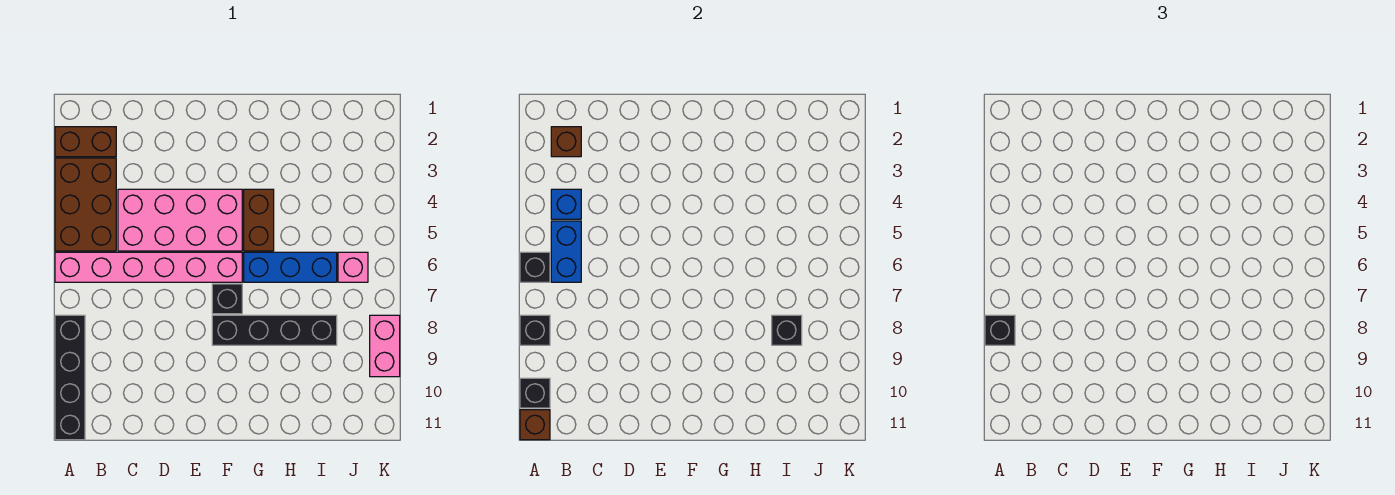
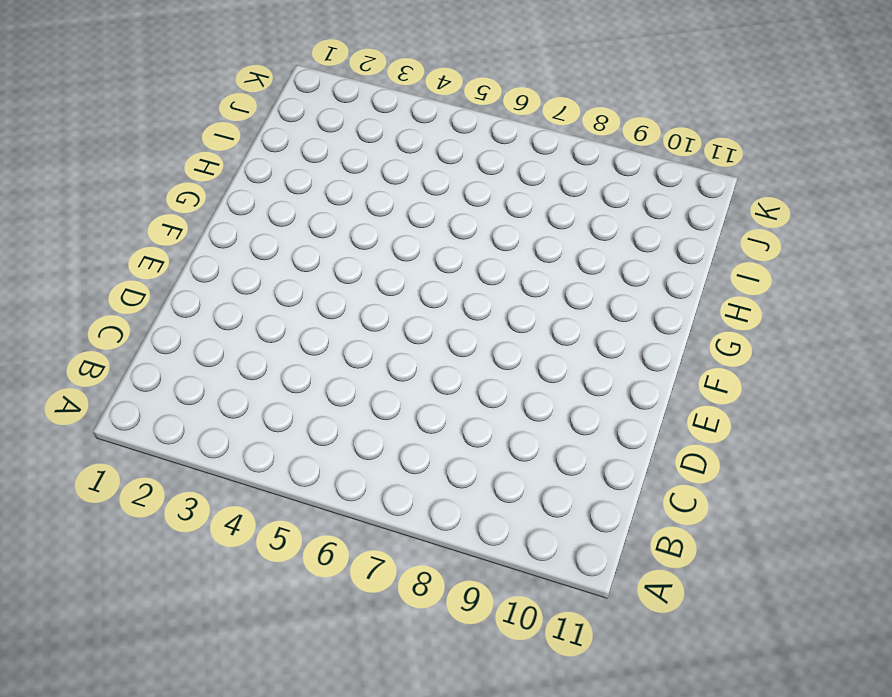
none -> brown brick A2:B2 level 1
none -> brown brick A3:B5 level 1
none -> pink brick A6:F6 level 1

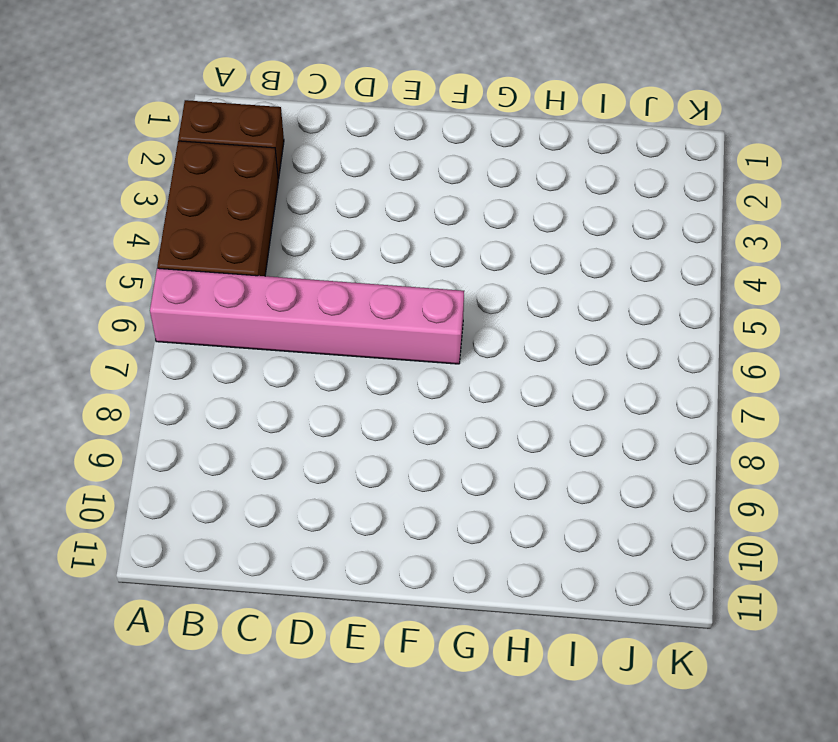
none -> black brick A8:A11 level 1
none -> pink brick C4:F5 level 1
none -> black brick F7 level 1

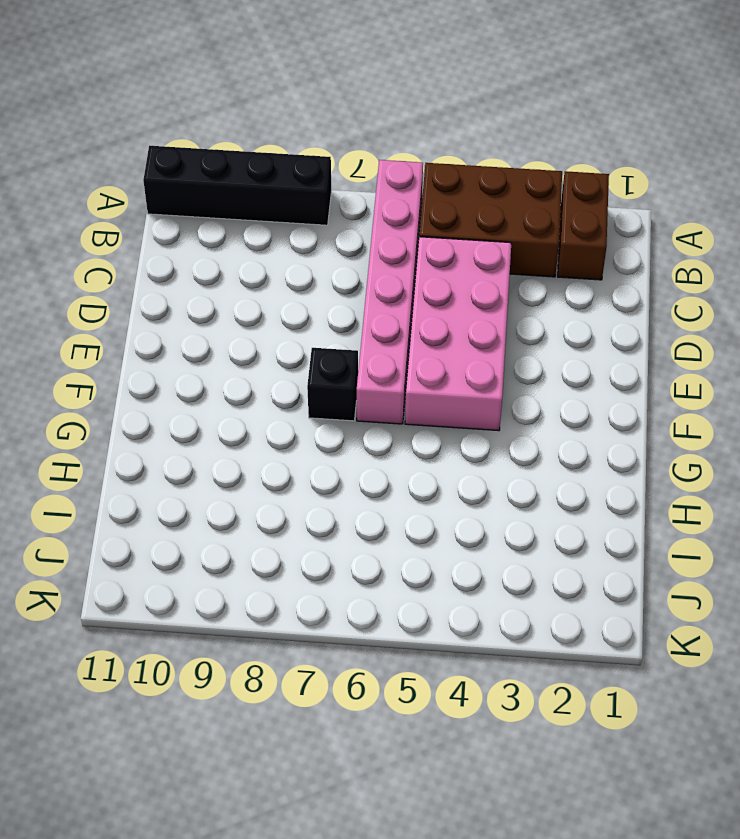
none -> black brick F8:I8 level 1
none -> brown brick G4:G5 level 1
none -> blue brick G6:I6 level 1

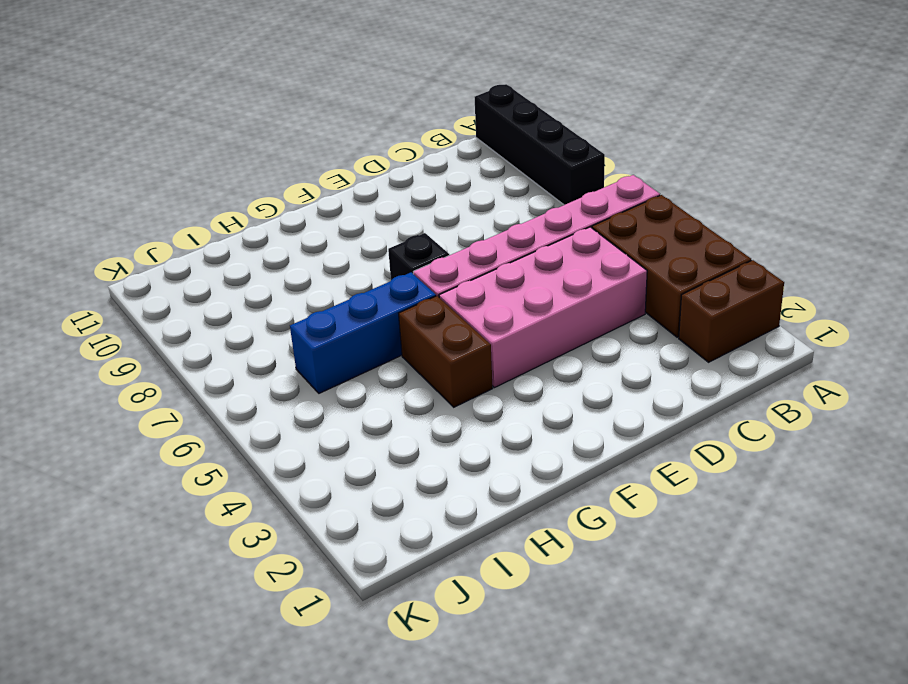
none -> black brick F8:I8 level 1
none -> pink brick J6 level 1
none -> pink brick K8:K9 level 1

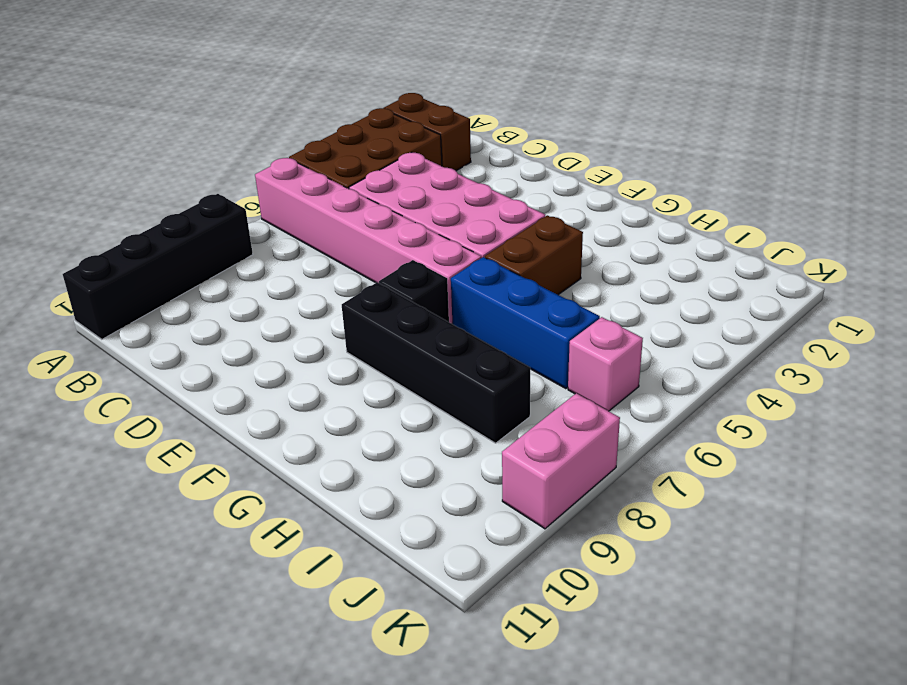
none -> black brick A6 level 2
none -> black brick A8 level 2
none -> black brick A10 level 2

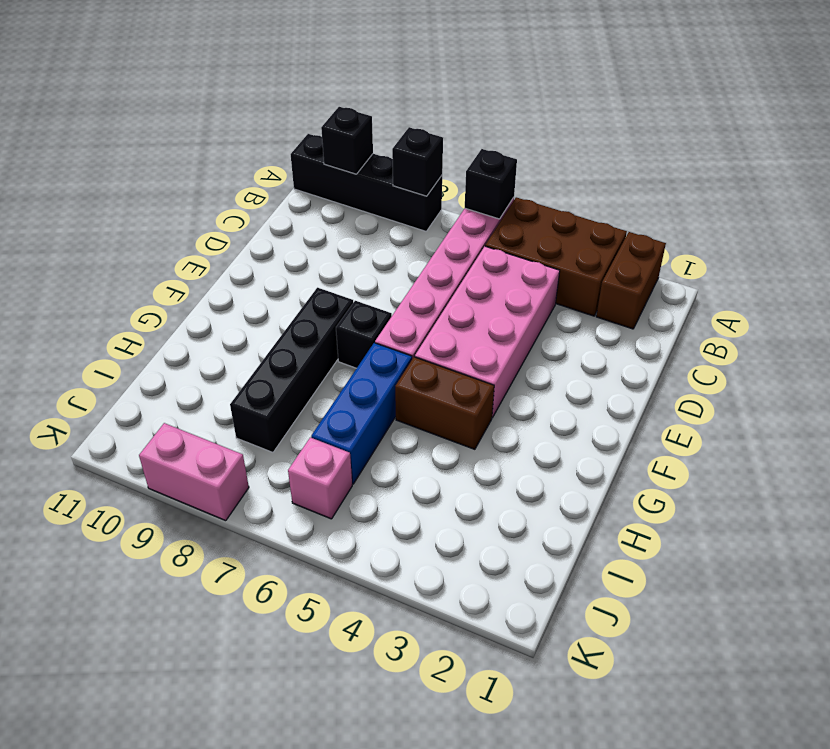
none -> brown brick A11 level 2
none -> brown brick B2 level 2
none -> blue brick B4 level 2

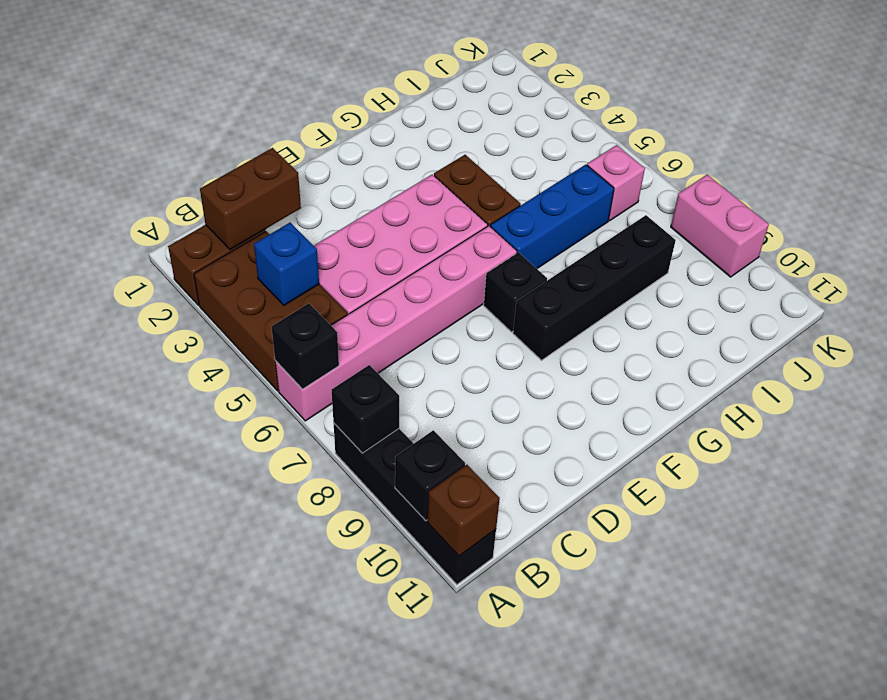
brown brick B2:C2 level 2 -> brown brick B2 level 2
none -> blue brick B5:B6 level 2
none -> black brick I8 level 2
none -> black brick A8 level 3

